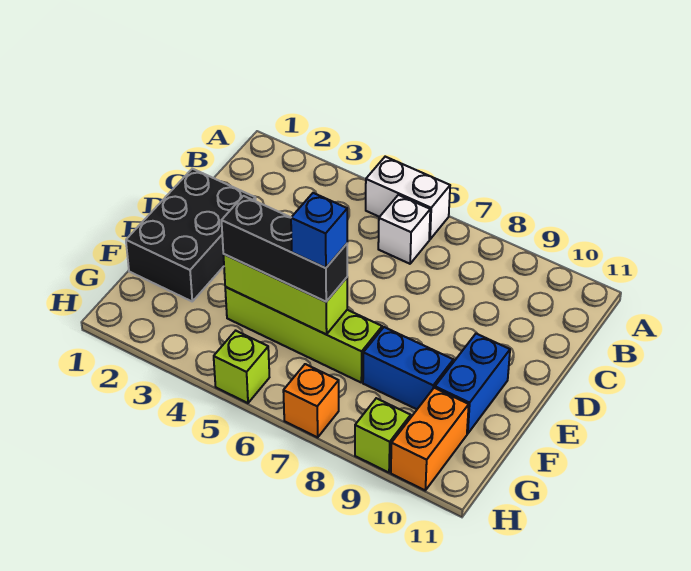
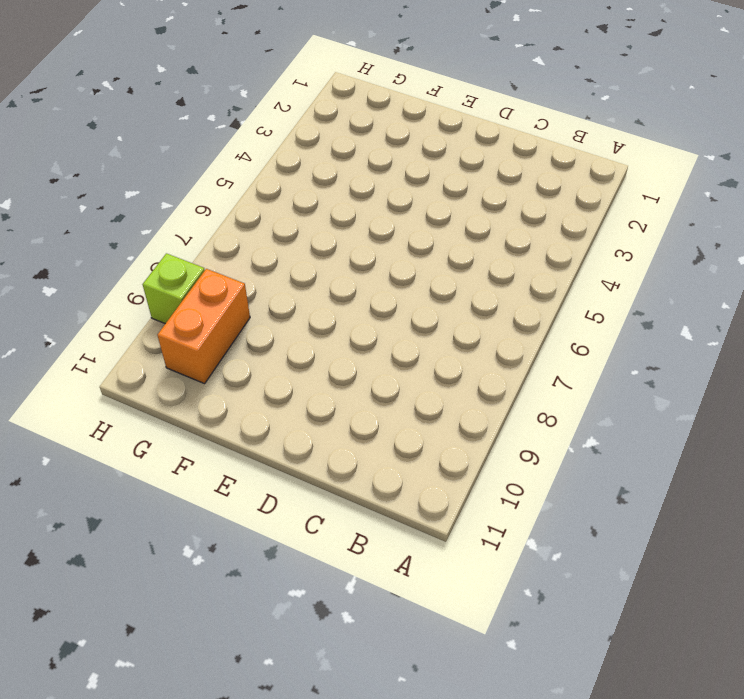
orange brick G9:G10 level 1 -> orange brick G10:H10 level 1
none -> white brick A5:A6 level 1
none -> white brick B6 level 1
none -> black brick D1:F2 level 1

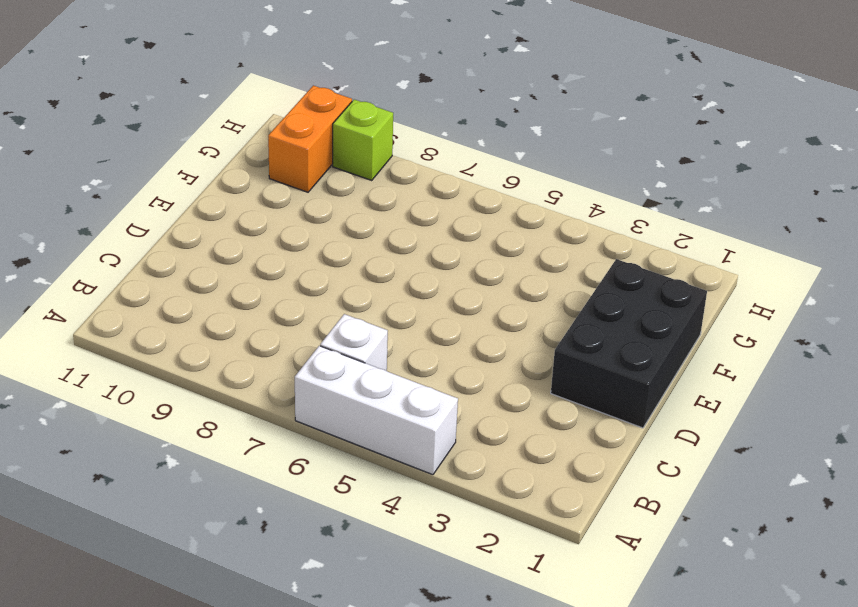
white brick A4:A6 level 1 -> white brick A5:A6 level 1
none -> blue brick E10:F10 level 1
none -> lime brick F4:F7 level 1
none -> blue brick F8:F9 level 1

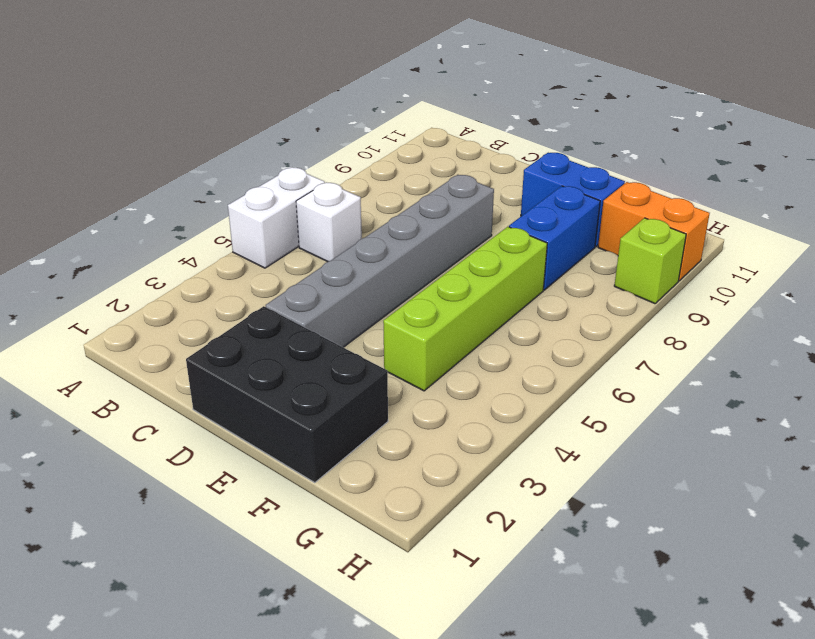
grey brick D3:D8 level 1 -> none
none -> lime brick H5 level 1
none -> orange brick H7 level 1
none -> lime brick F4:F6 level 2

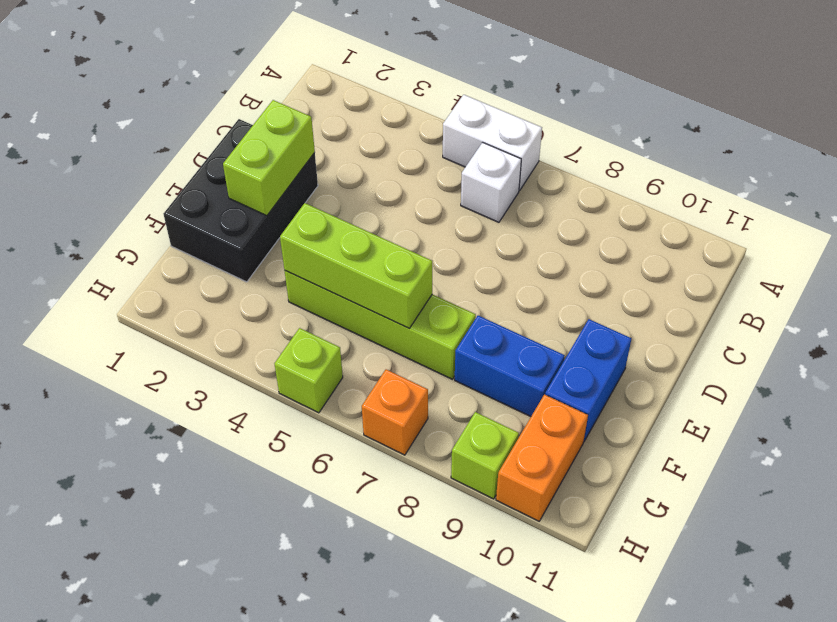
lime brick D2:E2 level 2 -> none
none -> black brick F4:F6 level 3
none -> blue brick F6 level 4

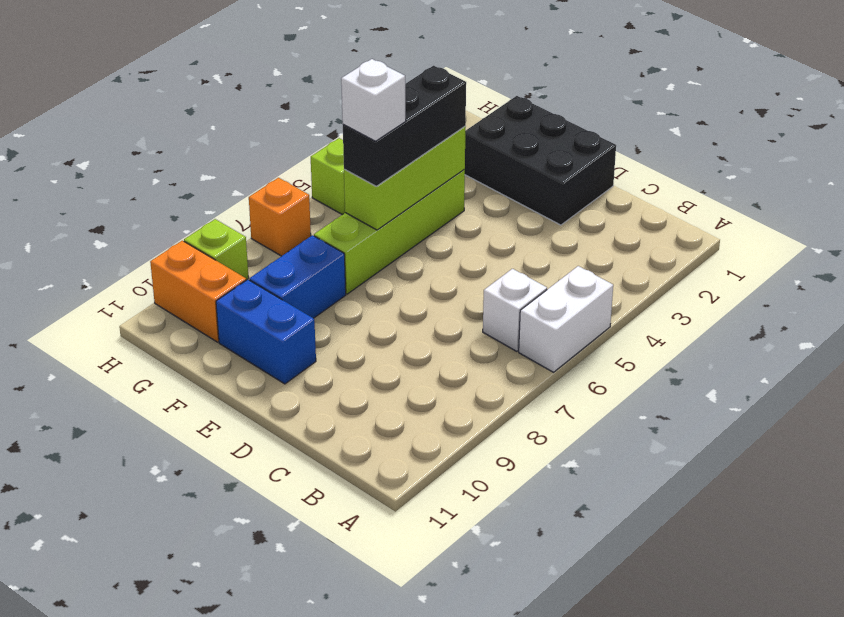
white brick F6 level 4 -> blue brick F6 level 4

